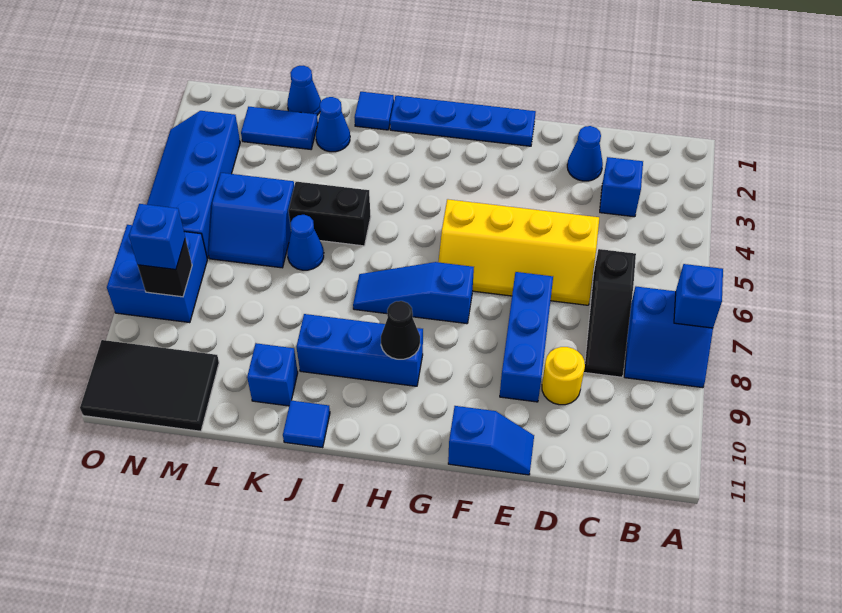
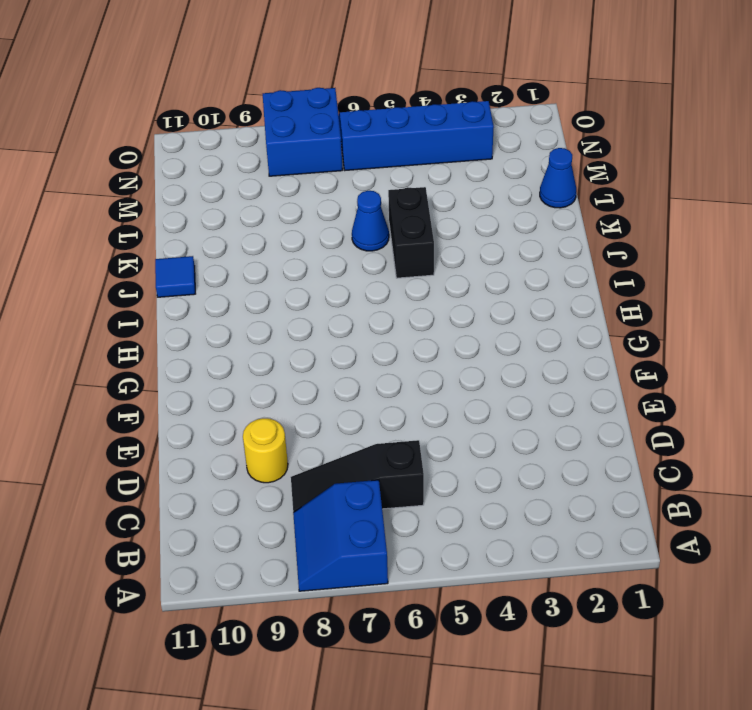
none -> blue brick C3 level 1
none -> blue cone D2 level 1
none -> yellow slope D5:G6 level 1 top 5

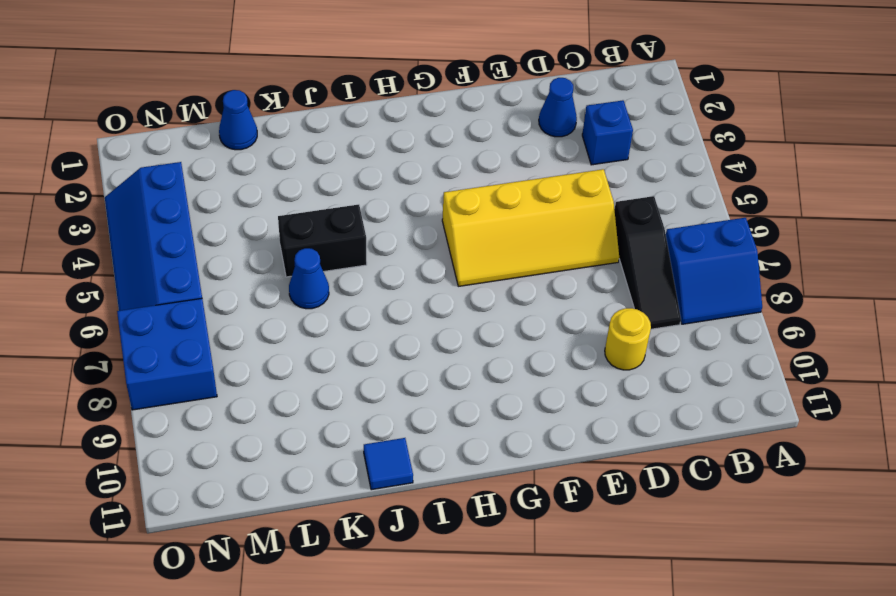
none -> blue brick E7:E9 level 1
none -> blue slope E11:F11 level 1 top F
none -> blue plate F1:I1 level 1

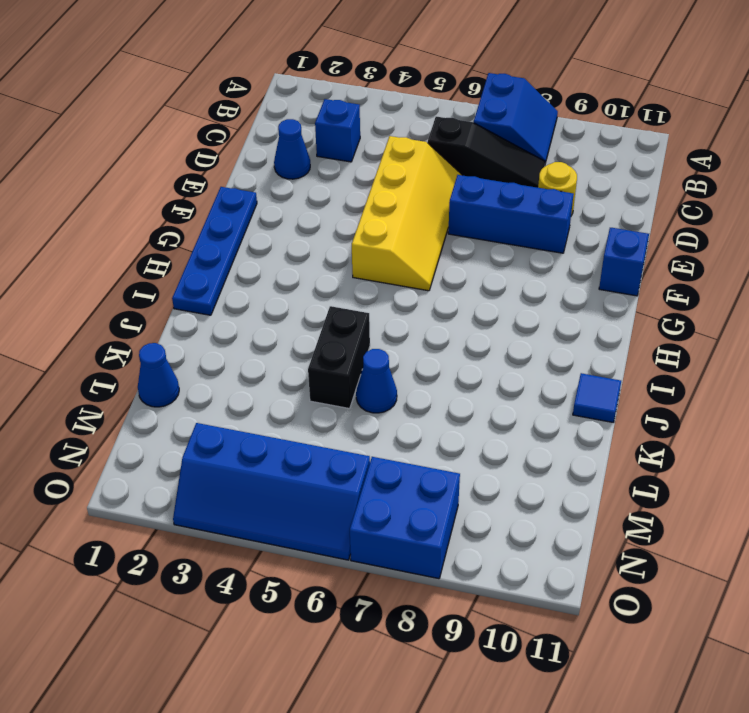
none -> blue slope G7:I7 level 1 top G
none -> blue brick H9:J9 level 1
none -> blue tile J1 level 1

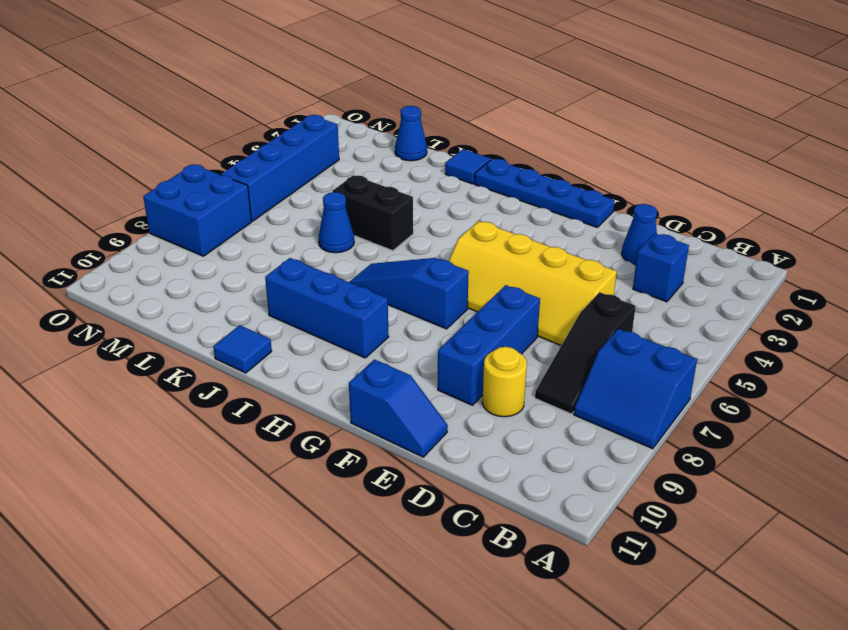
none -> blue cone K2 level 1
none -> blue brick K10 level 1
none -> blue tile L2:M2 level 1

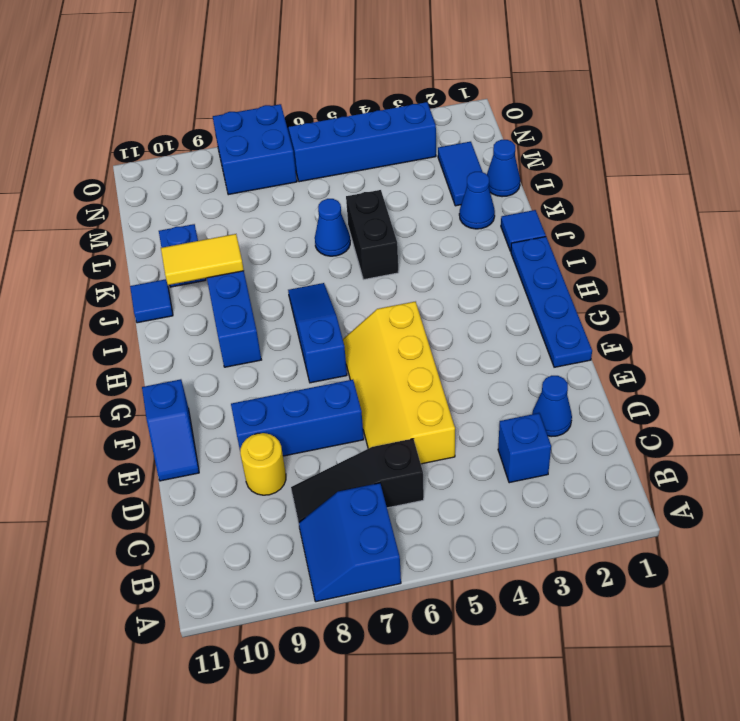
yellow tile J9:J10 level 2 -> none
none -> blue slope L5:M6 level 1 top 5
none -> black tile M10:O11 level 1
none -> blue brick A7 level 2

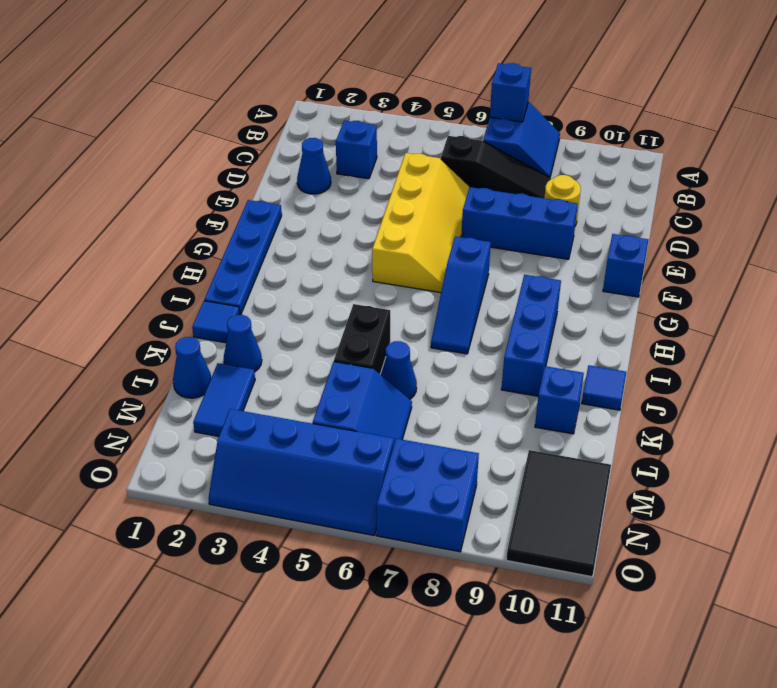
none -> black cone H9 level 2
none -> black brick N8 level 2
none -> blue brick N8 level 3

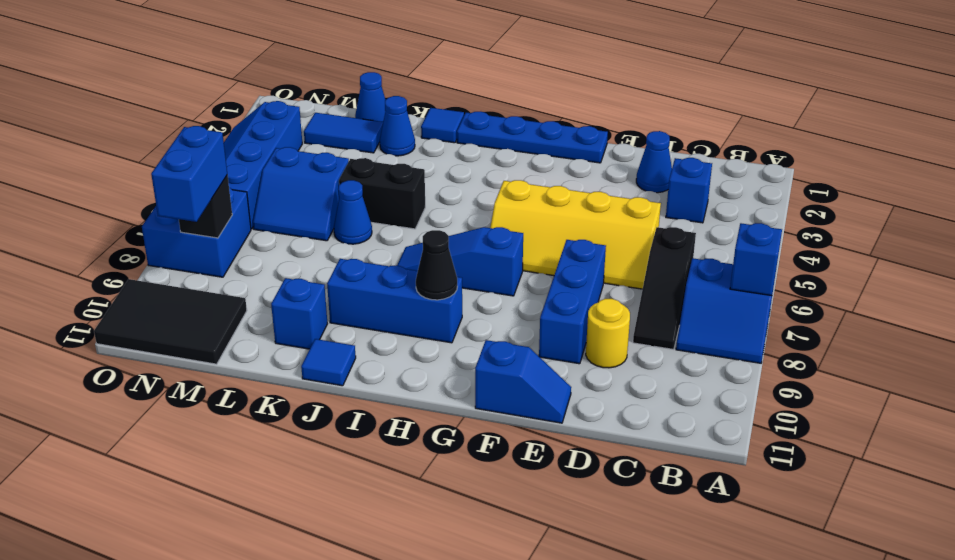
blue brick N8:N9 level 3 -> blue brick N8 level 3

